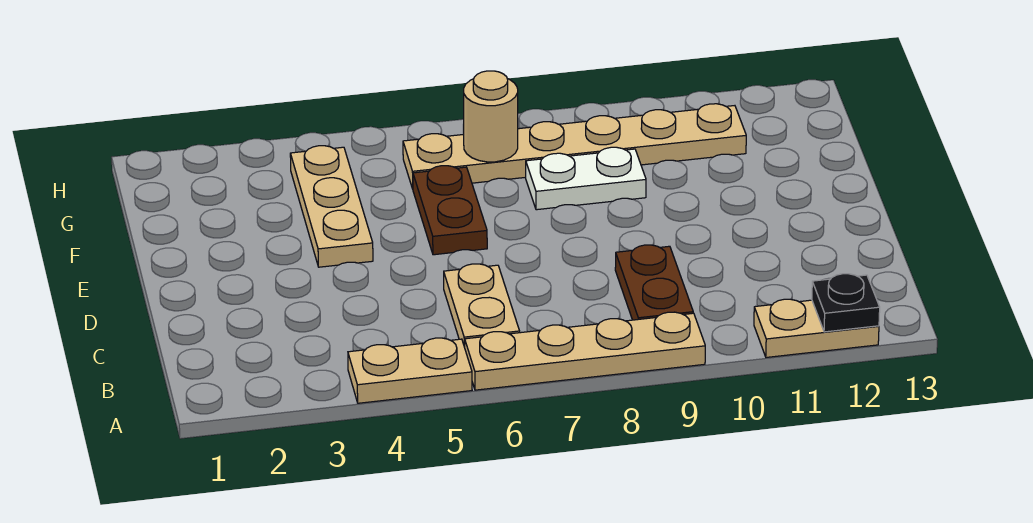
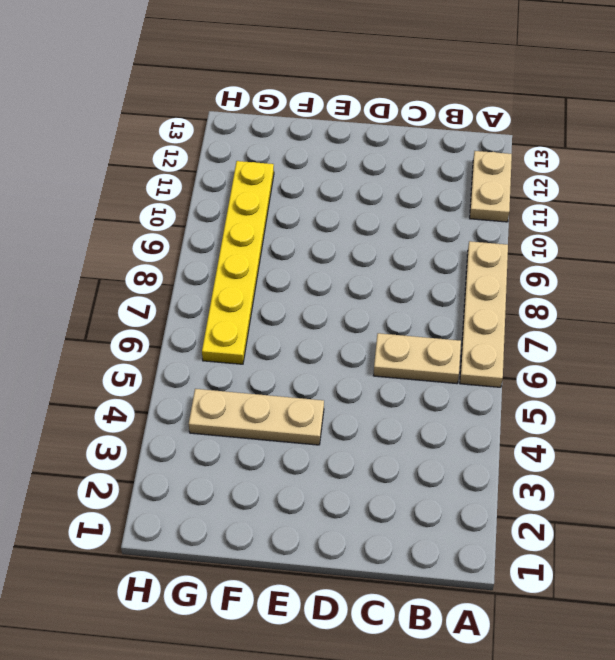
yellow plate G6:G11 level 1 -> tan plate G6:G11 level 1
none -> tan plate A4:A5 level 1
none -> brown plate B9:C9 level 1

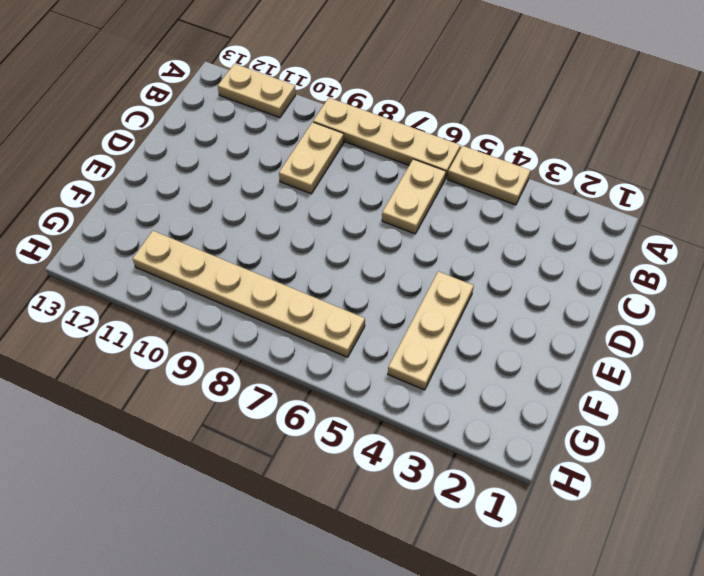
tan plate B9:C9 level 1 -> brown plate B9:C9 level 1
none -> brown plate E6:F6 level 1
none -> white plate F8:F9 level 1

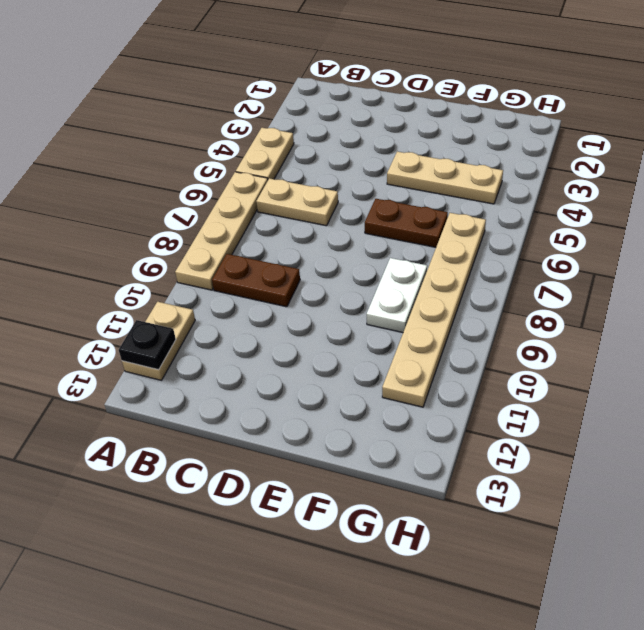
none -> tan round brick G7 level 2

